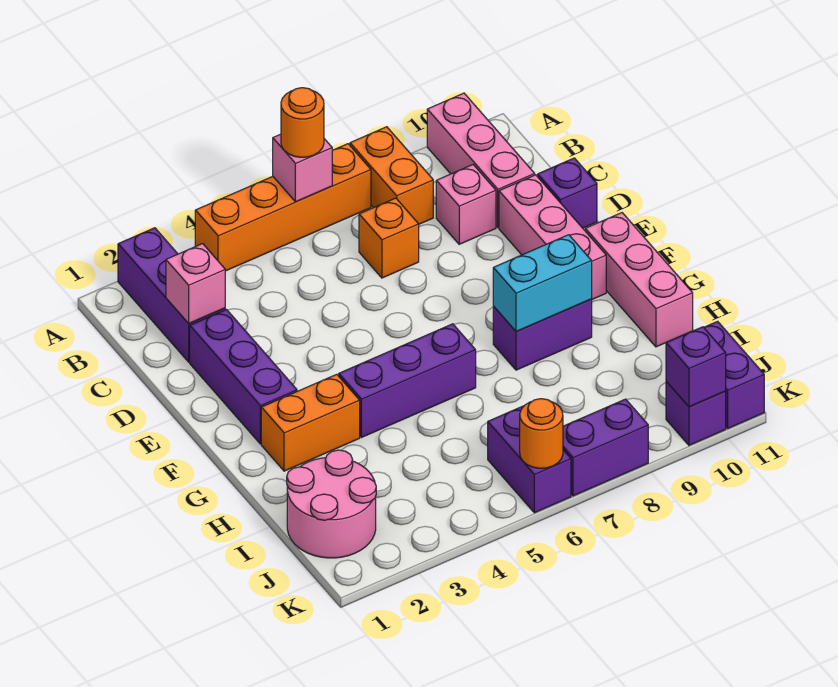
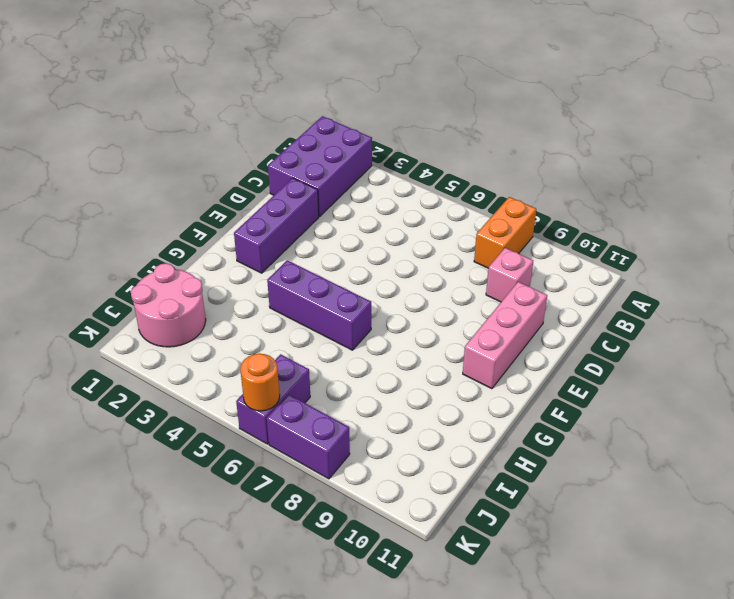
purple brick A1:C2 level 1 -> purple brick A2:C2 level 1
none -> orange brick A4:A7 level 1
none -> pink brick A10:C10 level 1
none -> orange brick C7 level 1

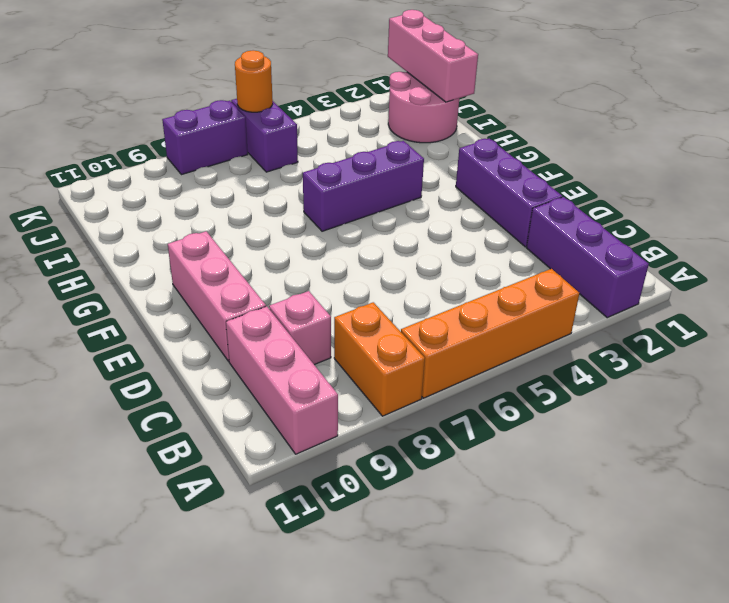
pink brick I1:K1 level 2 -> pink brick F11:H11 level 1
none -> orange brick C7 level 1
none -> purple brick D11 level 1
none -> orange brick G2:G3 level 1

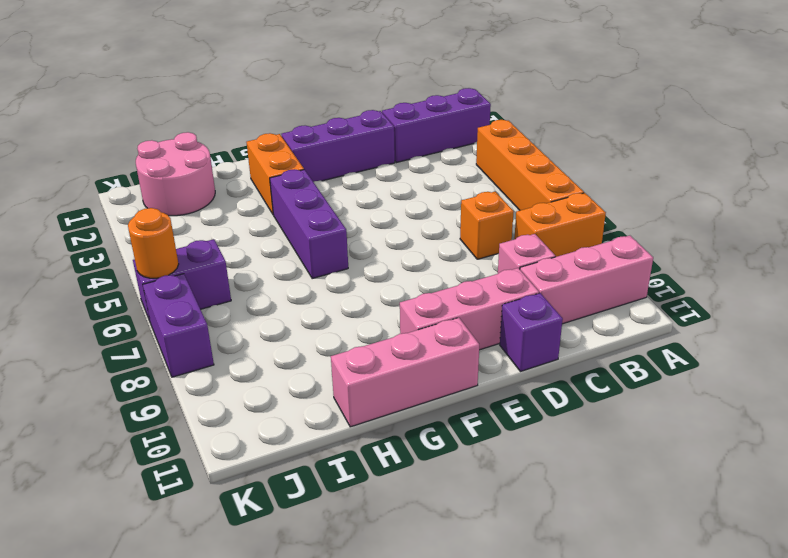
none -> purple brick G8:G9 level 1
none -> purple brick J11:K11 level 1
none -> purple brick K10 level 1

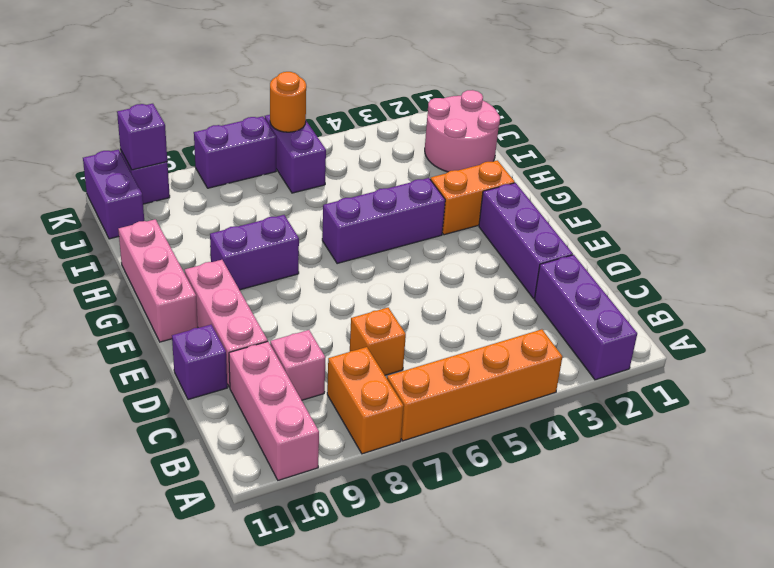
none -> pink brick A6 level 2
none -> pink brick C2 level 2
none -> cyan brick G8:G9 level 2

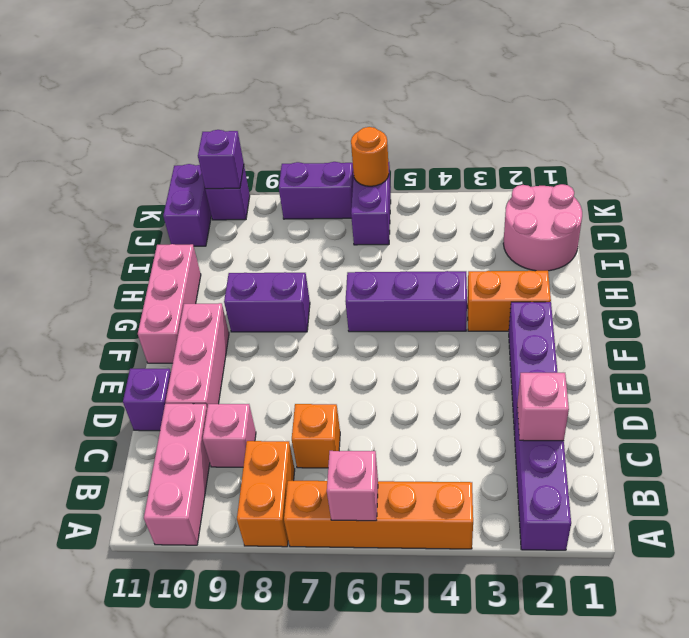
none -> cyan brick G8:G9 level 2
none -> orange round brick A6 level 3

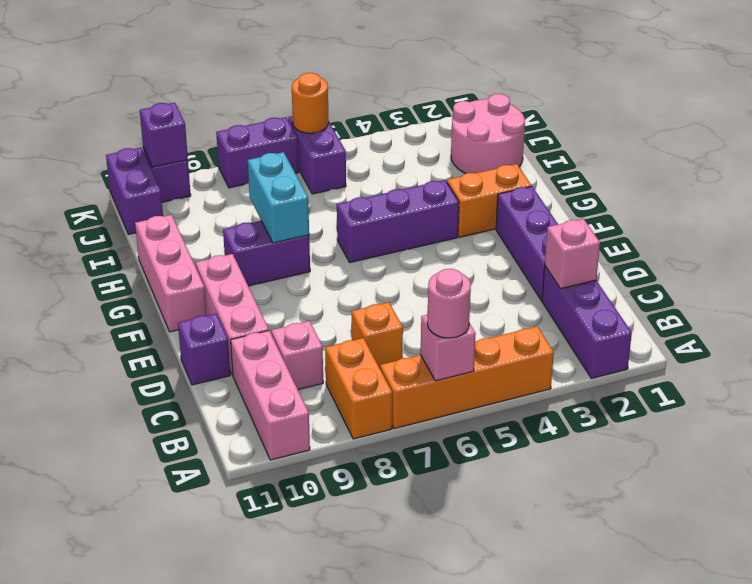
pink round brick A6 level 3 -> orange round brick A6 level 3
cyan brick G8:H8 level 2 -> cyan brick G8:G9 level 2

